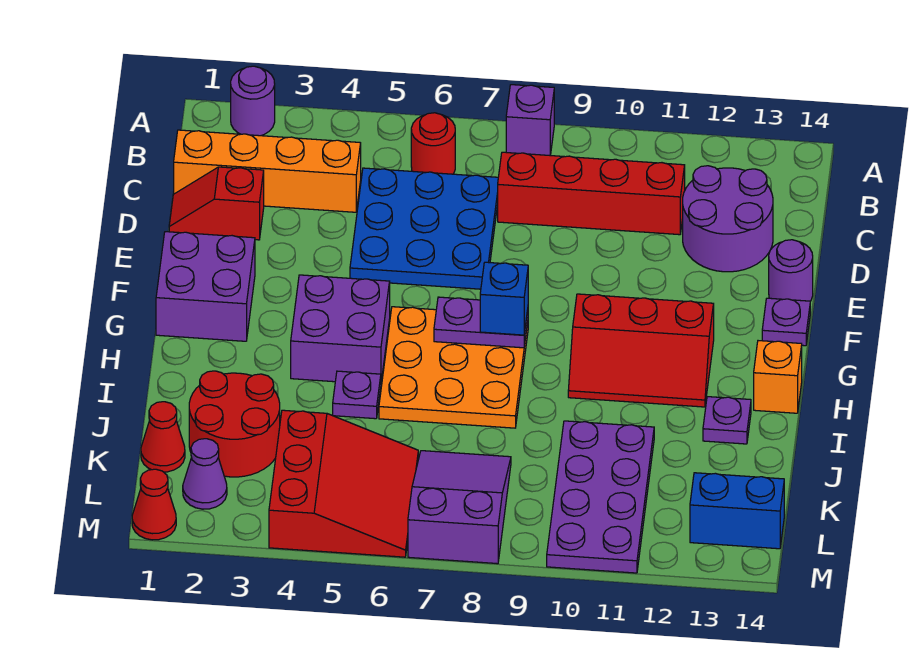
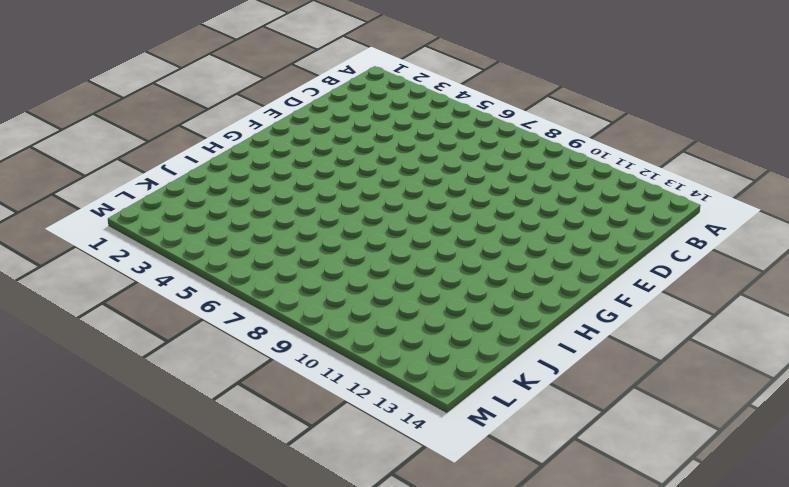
none -> purple round brick A2 level 1
none -> purple brick A8 level 1
none -> red round brick B6 level 1

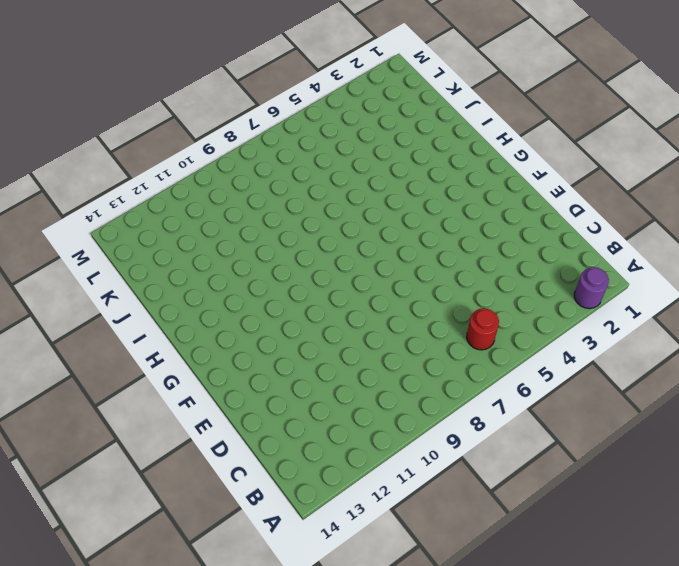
none -> purple brick A8 level 1
none -> orange brick C1:C4 level 1
none -> blue plate C5:E7 level 1

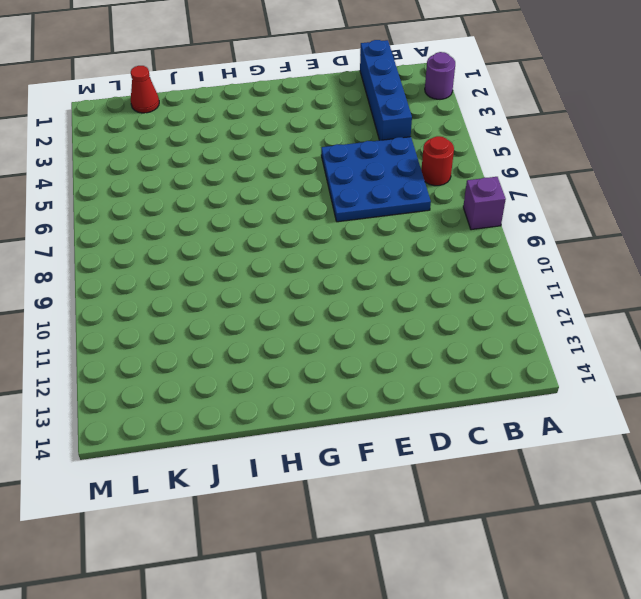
blue brick C1:C4 level 1 -> orange brick C1:C4 level 1
none -> red brick C8:C11 level 1
none -> purple round brick C12:D13 level 1
none -> red slope D1:D2 level 1 top 2

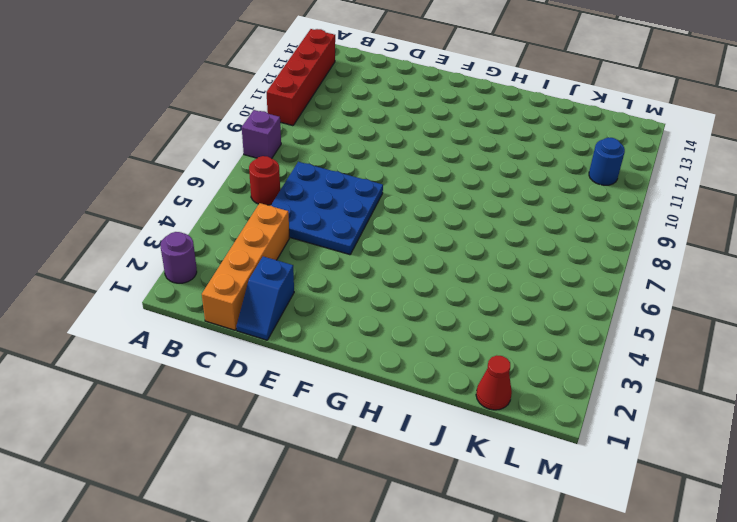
red brick A10:A13 level 1 -> red brick C8:C11 level 1
blue slope D1:D2 level 1 top 2 -> red slope D1:D2 level 1 top 2
blue round brick L11 level 1 -> purple plate J10:M11 level 1
none -> purple round brick C12:D13 level 1
none -> purple round brick E14 level 1
none -> purple brick F1:G2 level 1

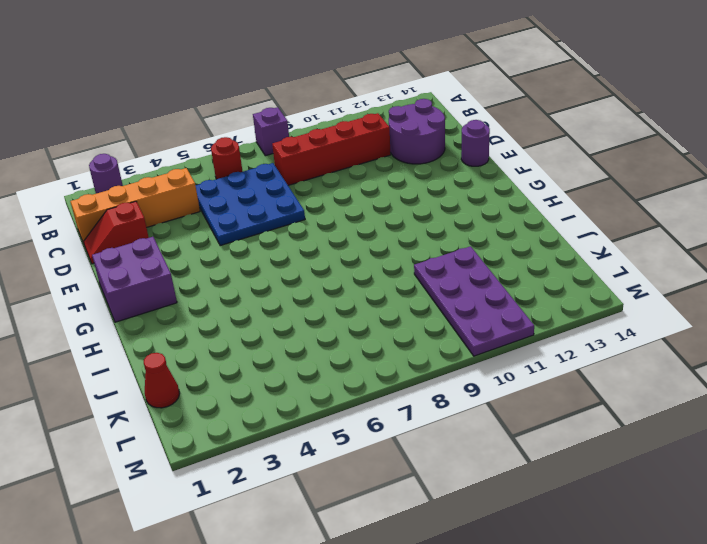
none -> purple plate F14 level 1
none -> purple brick G4:H5 level 1
none -> orange plate G6:I8 level 1

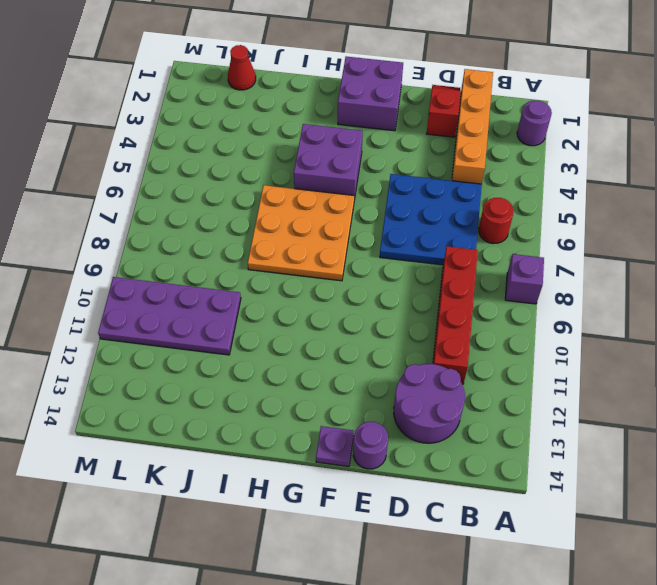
none -> red slope G10:H12 level 1 top G
none -> orange brick H14 level 1
none -> purple plate I5 level 1

